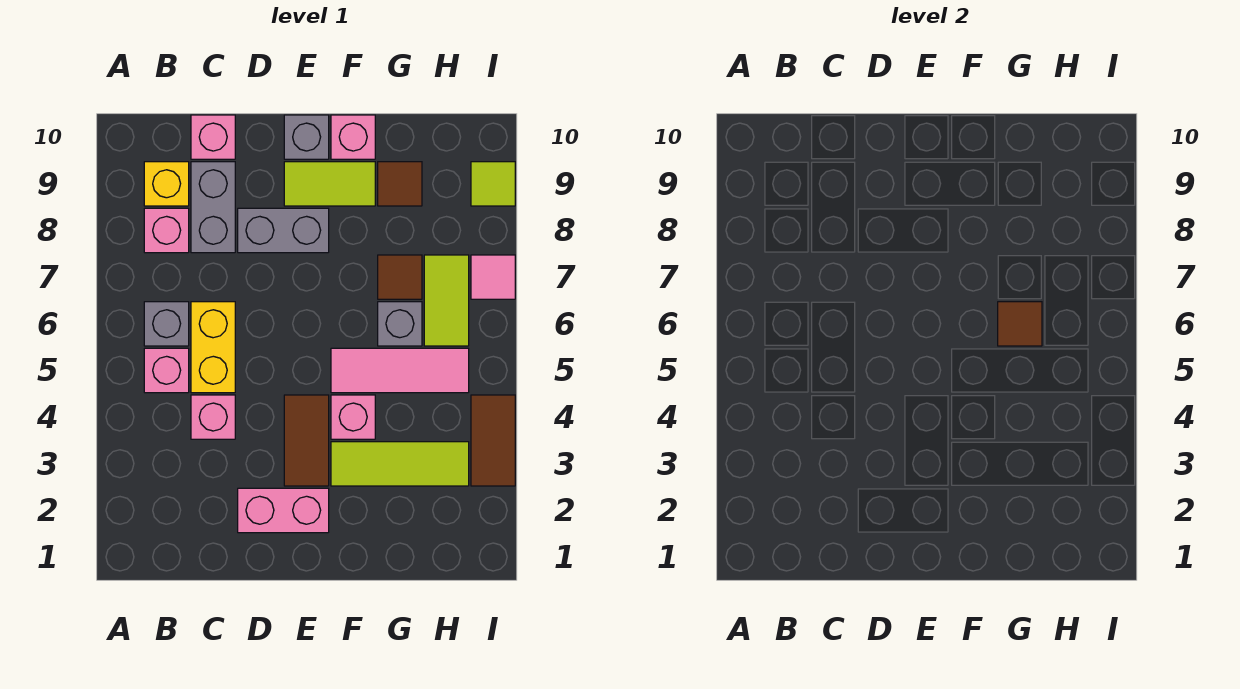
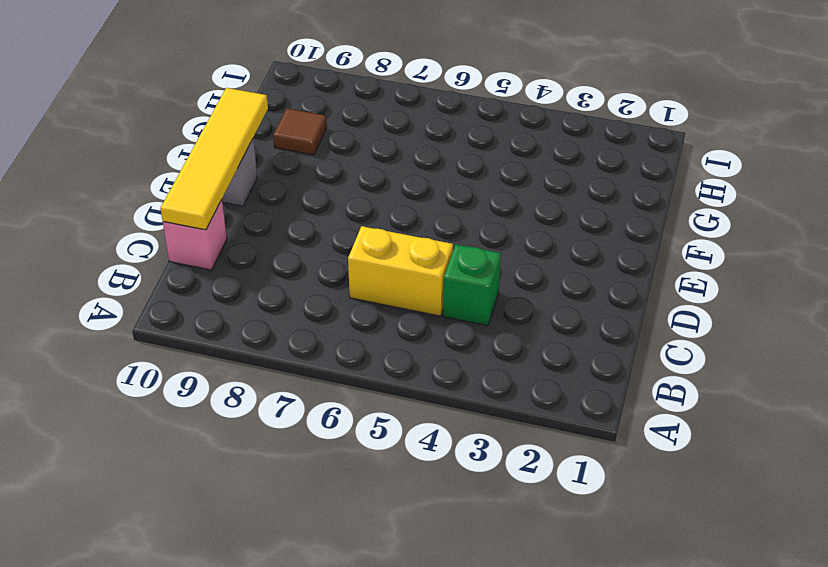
green brick C4 level 1 -> pink brick C4 level 1
yellow tile C10:F10 level 2 -> none
none -> pink brick B5 level 1
none -> grey brick B6 level 1
none -> pink brick B8 level 1

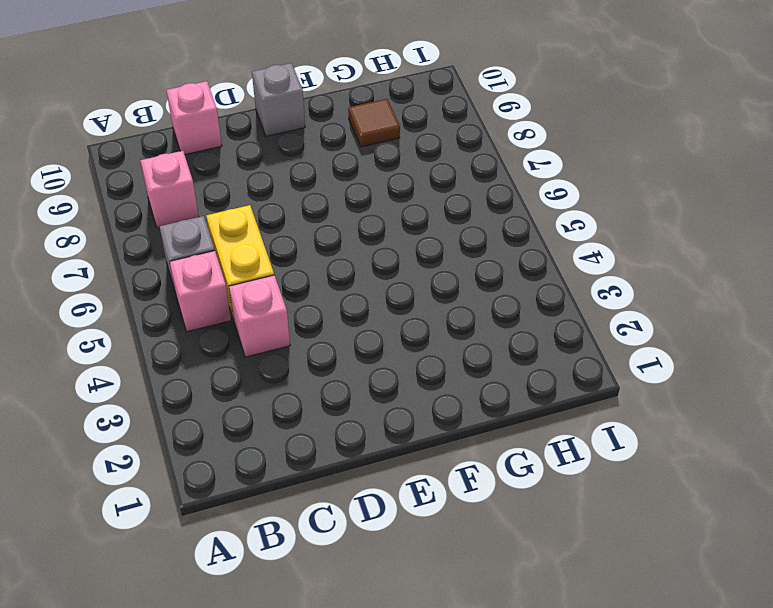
none -> yellow brick B9 level 1
none -> grey brick C8:C9 level 1
none -> pink brick D2:E2 level 1

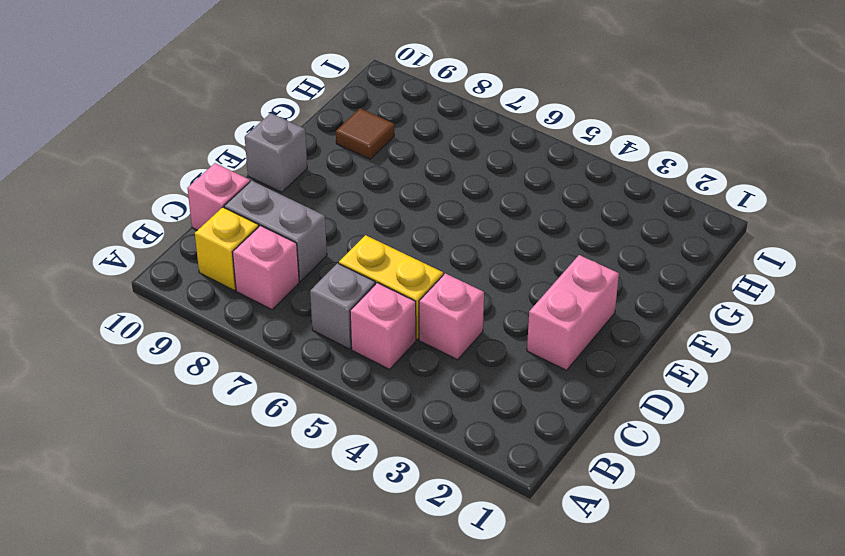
none -> grey brick D8:E8 level 1
none -> brown tile E3:E4 level 1
none -> lime tile E9:F9 level 1

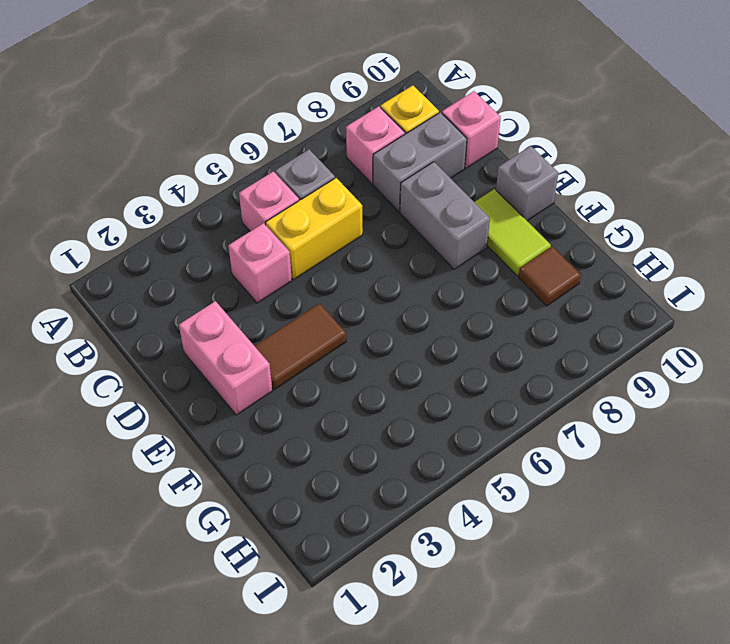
none -> lime tile F3:H3 level 1
none -> pink brick F4 level 1
none -> pink tile F5:H5 level 1

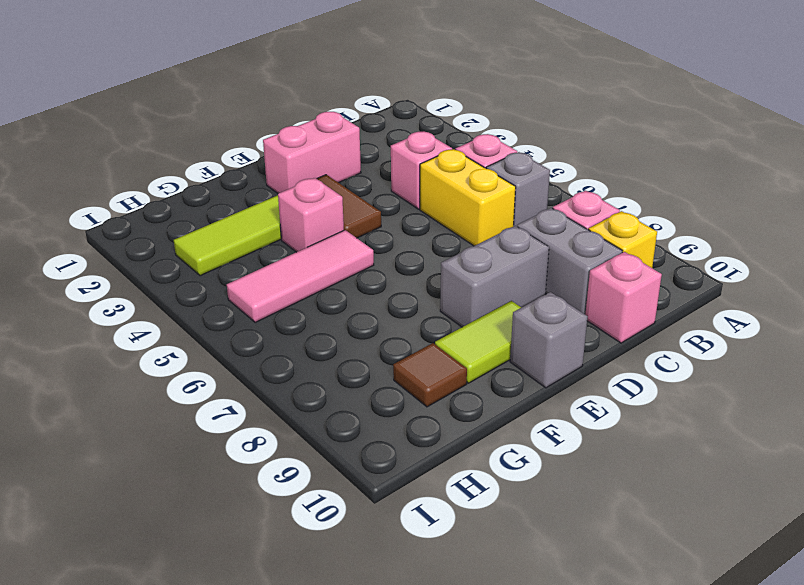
none -> pink brick F10 level 1
none -> grey brick G6 level 1
none -> brown tile G7 level 1

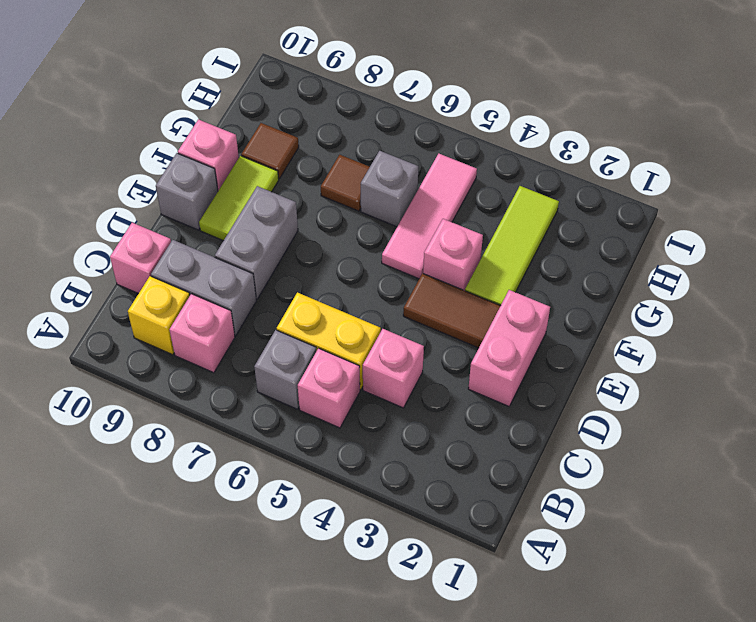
none -> lime tile H6:H7 level 1
none -> brown tile I3:I4 level 1
none -> pink tile I7 level 1

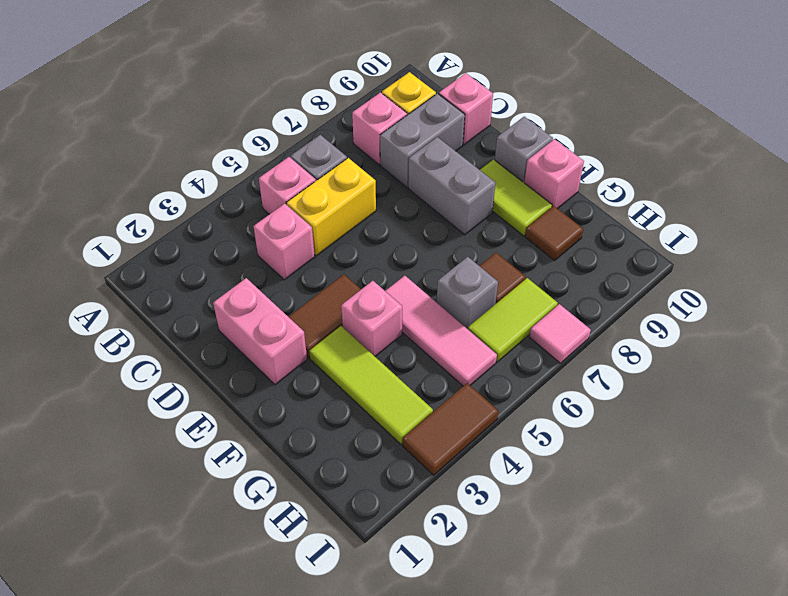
none -> lime tile I9 level 1
none -> brown tile G6 level 2

